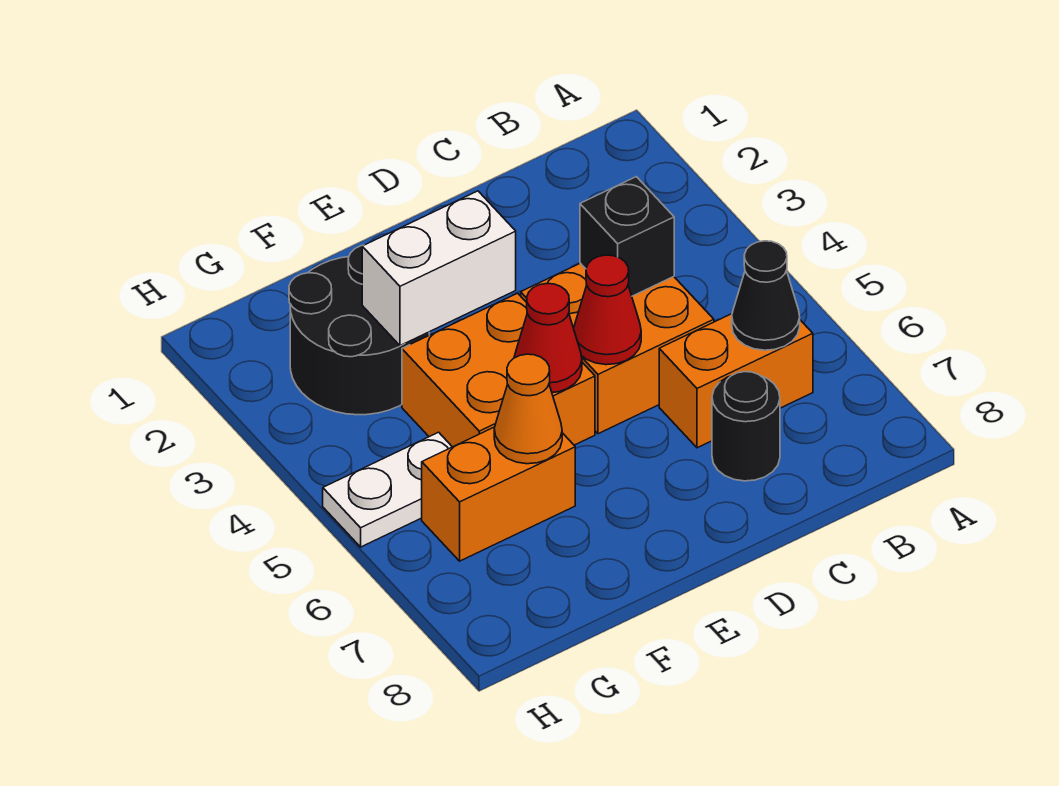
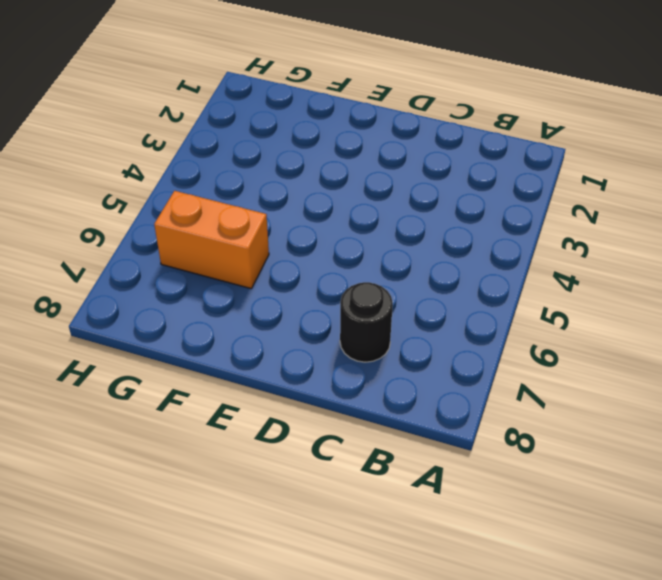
none -> orange brick B6:C6 level 1
none -> orange brick C4:D5 level 1
none -> orange brick E4:F5 level 1

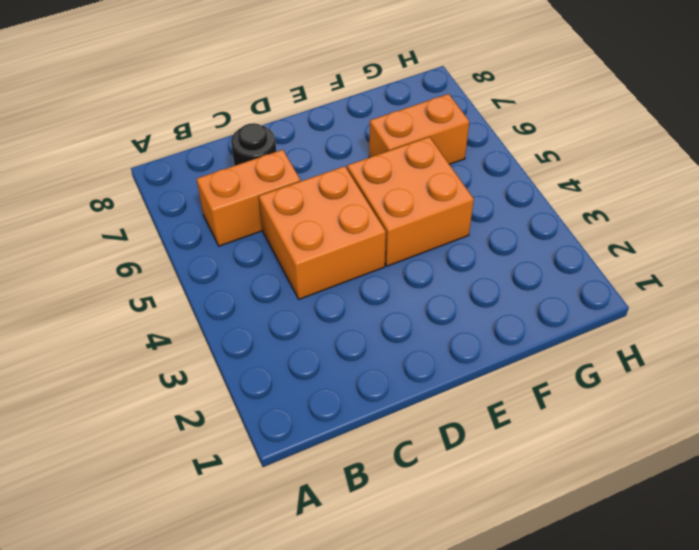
none -> black round brick F2:G3 level 1
none -> white plate G5:H5 level 1
none -> black cone B6 level 2

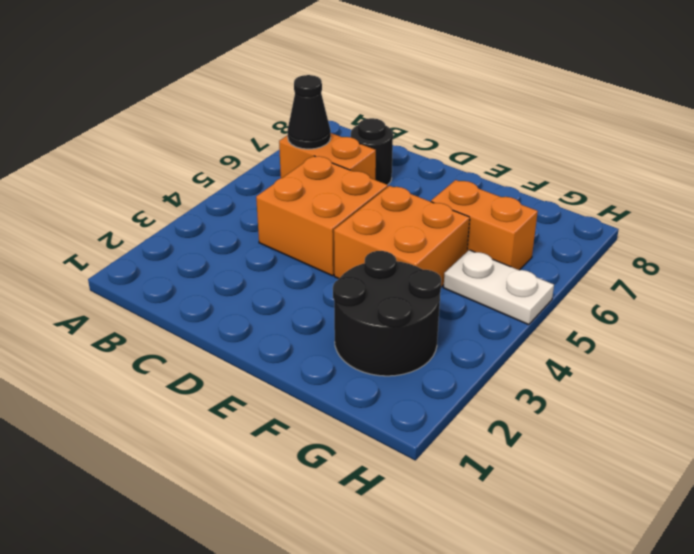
none -> black brick C4 level 2
none -> red cone D5 level 2
none -> white brick E3:F3 level 2

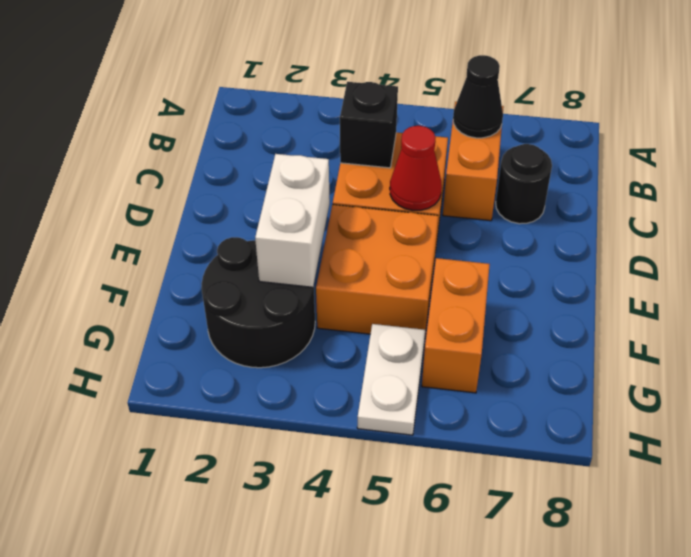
none -> red cone E5 level 2
none -> orange cone F6 level 2

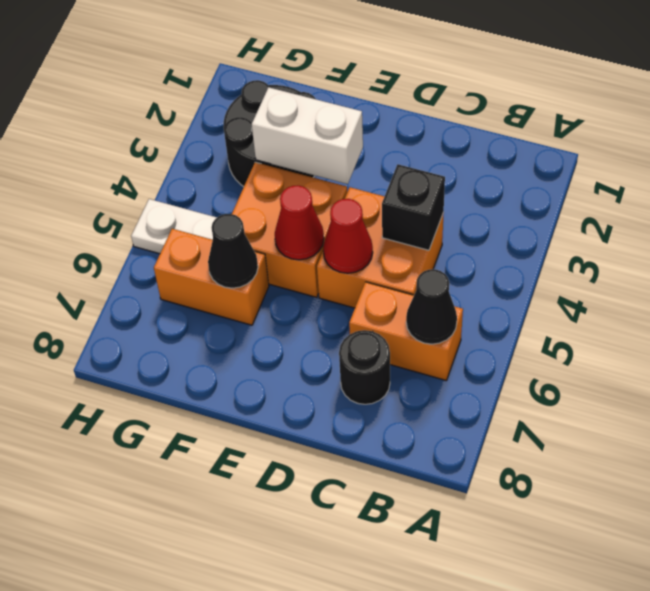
black cone F6 level 2 -> orange cone F6 level 2

